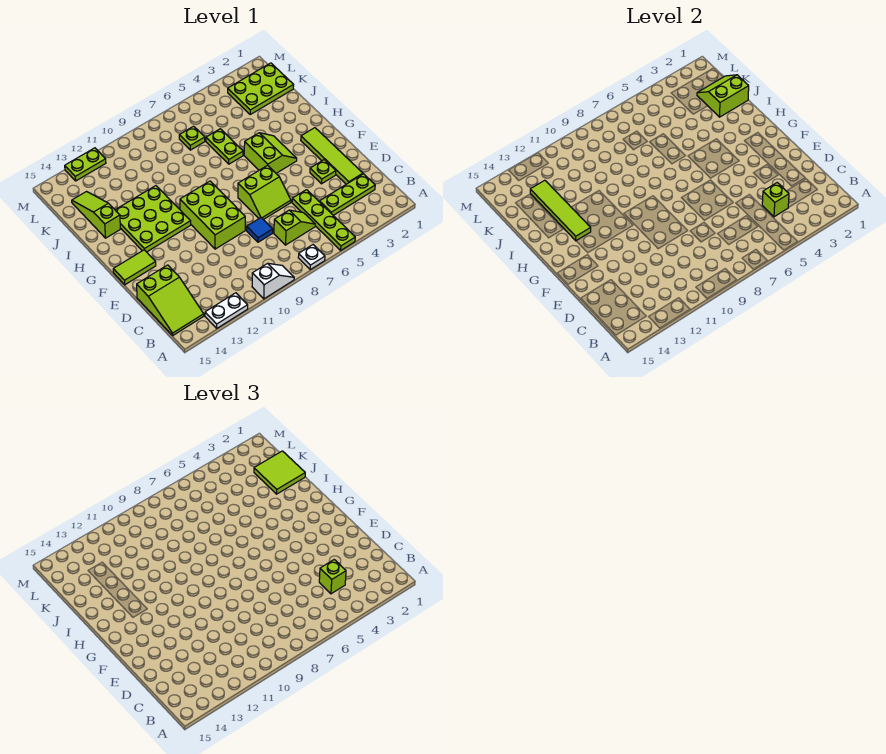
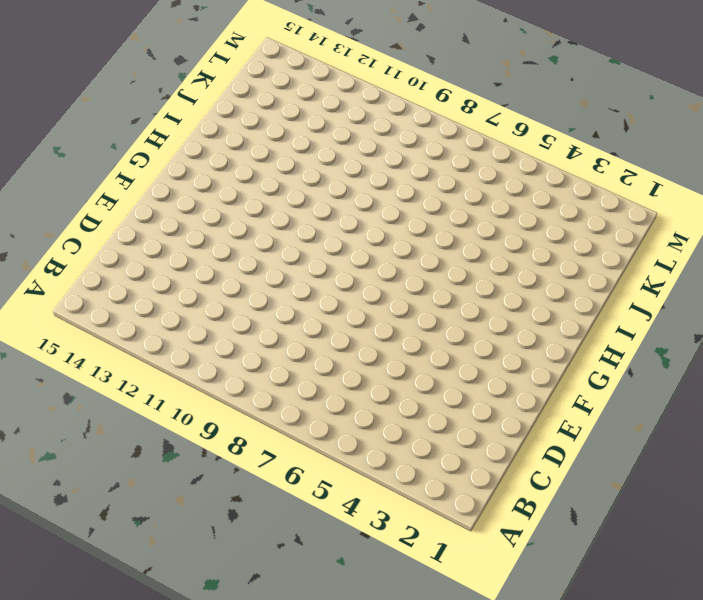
none -> lime plate A5:D5 level 1
none -> white plate A7 level 1
none -> white slope A9:A10 level 1 top 10

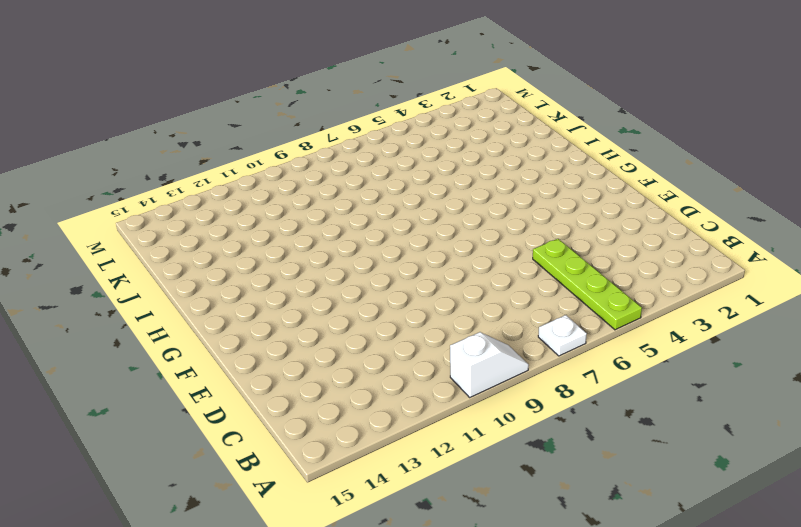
none -> white plate A12:A13 level 1
none -> lime slope B14:D15 level 1 top D
none -> lime plate C2:C4 level 1

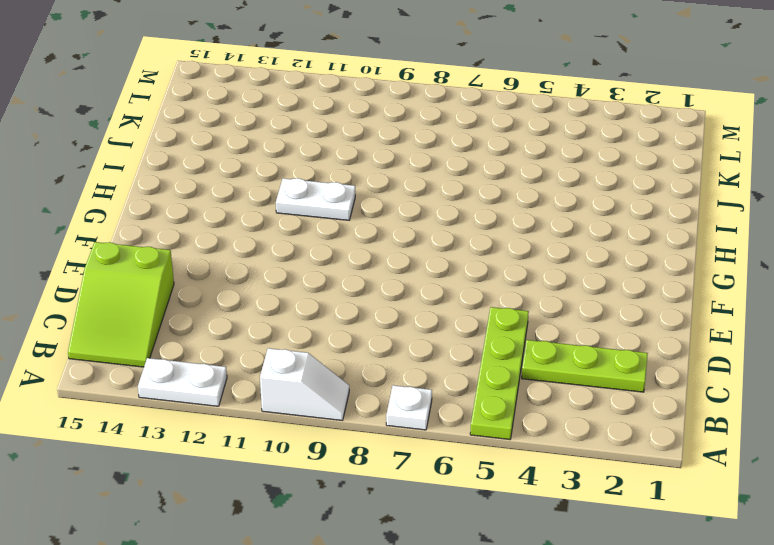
white plate H10:H11 level 1 -> lime plate G11:I13 level 1
none -> lime slope C6:C7 level 1 top 7
none -> lime tile D2:G2 level 1
none -> blue tile D8 level 1

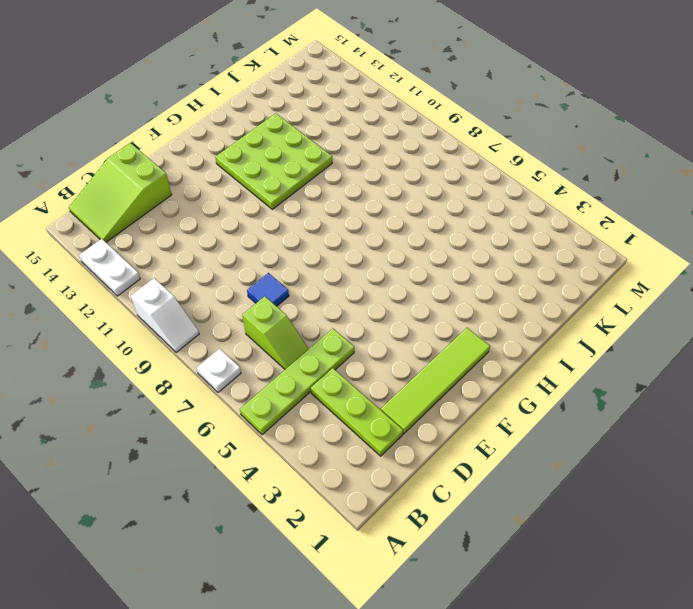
none -> lime plate E3 level 1
none -> lime slope E6:F7 level 1 top F
none -> lime brick E9:G10 level 1

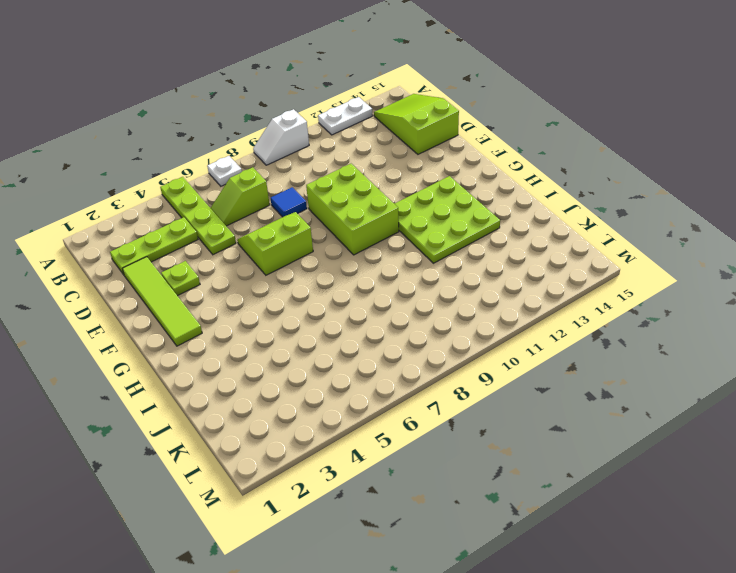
none -> lime tile F14:F15 level 1
none -> lime slope G4:H5 level 1 top 5
none -> lime plate I6:J6 level 1

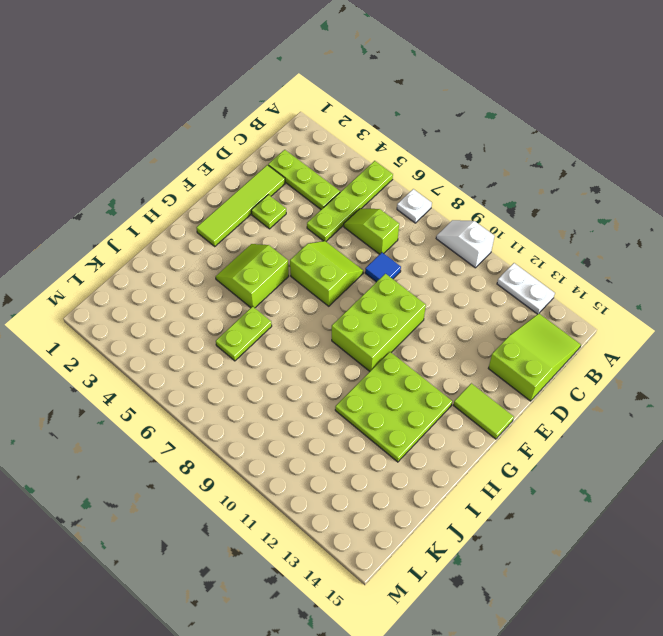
none -> lime slope I14:K14 level 1 top I
none -> lime plate K1:L3 level 1
none -> lime plate K7 level 1

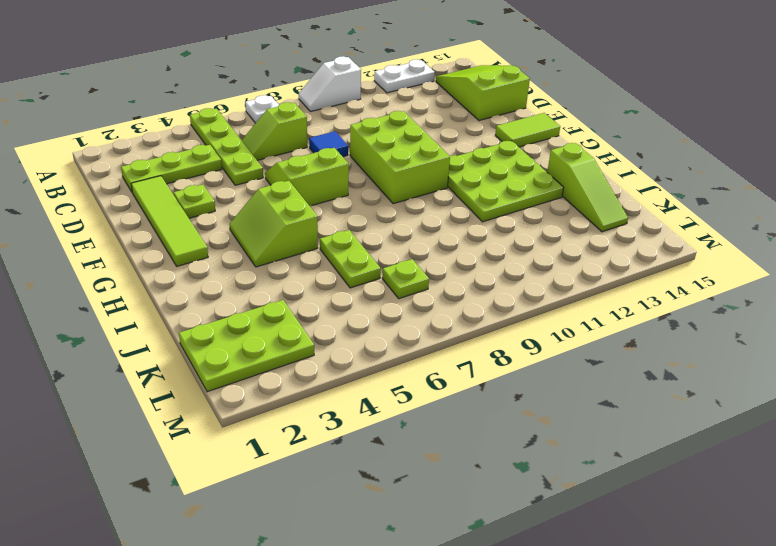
none -> lime plate M12:M13 level 1
none -> lime brick C4 level 2
none -> lime tile H13:K13 level 2

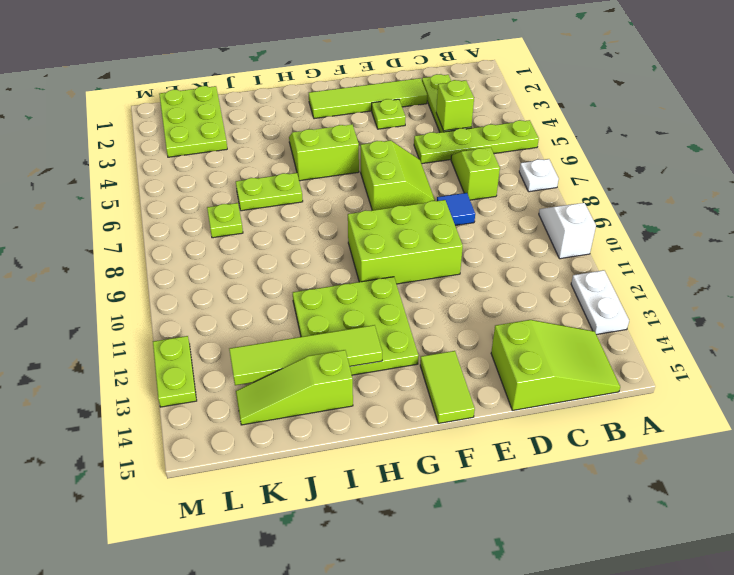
none -> lime slope J1:K2 level 2 top J
none -> lime brick C4 level 3
none -> lime tile J1:K2 level 3

